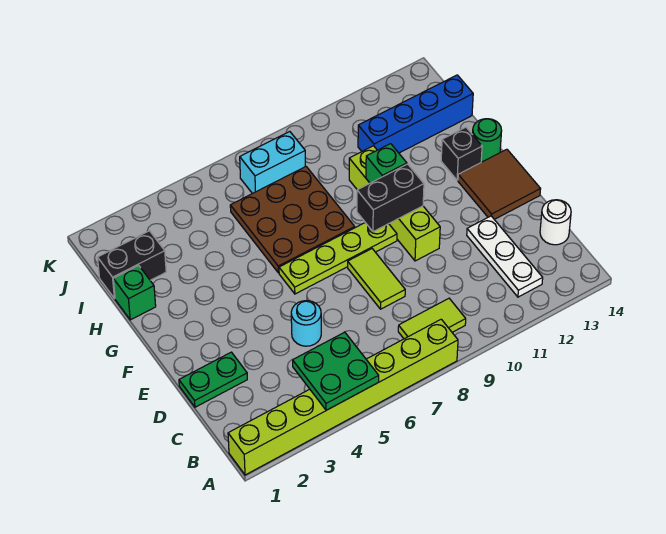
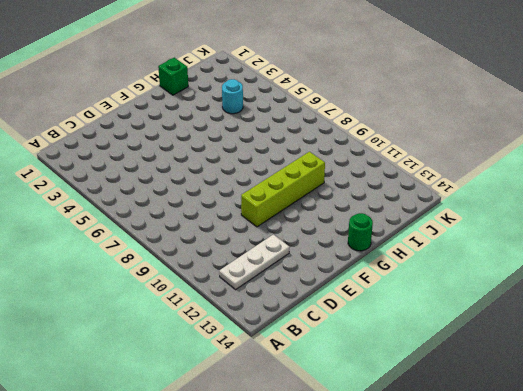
cyan round brick I4 level 1 -> cyan round brick D5 level 1
none -> lime brick A1:A8 level 1
none -> lime tile B8:B9 level 1
none -> white round brick C14 level 1

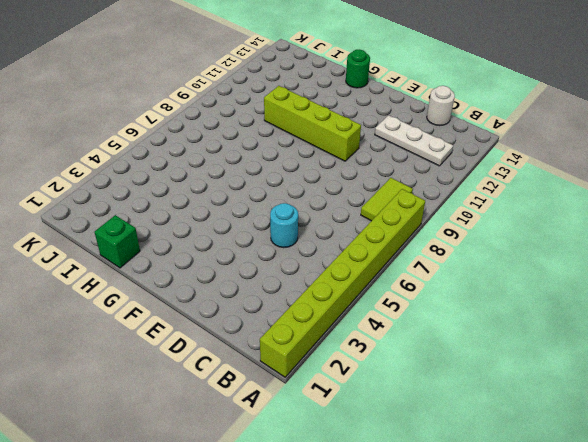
none -> green plate D1:D2 level 1
none -> lime tile D8:E8 level 1
none -> brown tile E13:F14 level 1

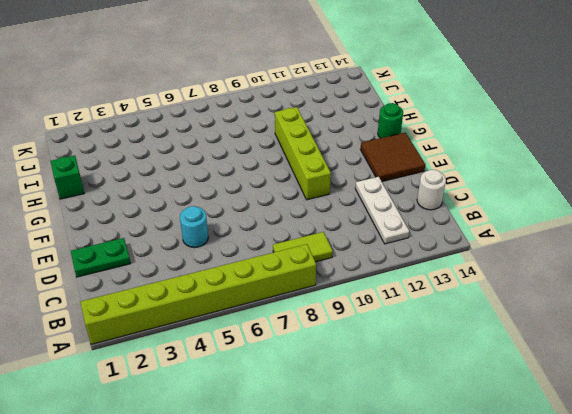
none -> lime tile D8:E8 level 1
none -> lime plate F6:F9 level 1
none -> brown plate G6:I8 level 1

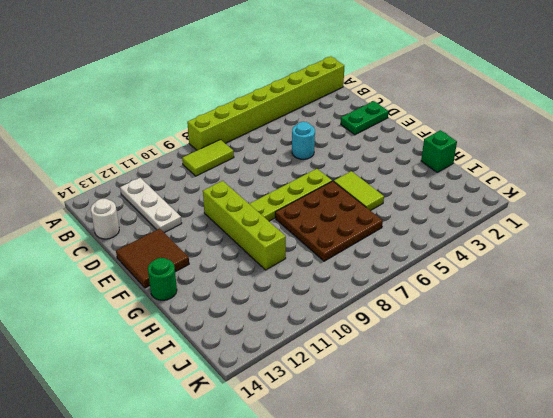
lime tile G5:H5 level 1 -> lime tile D8:E8 level 1
none -> black brick G13 level 1
none -> black brick I1:I2 level 1
none -> blue brick I11:I14 level 1

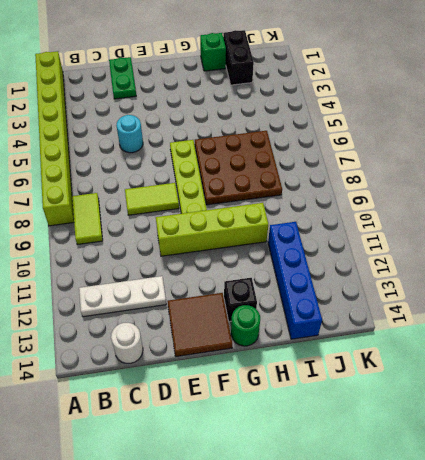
none -> cyan brick J7:J8 level 1
none -> green plate A4:B5 level 2
none -> black brick F9:F10 level 2

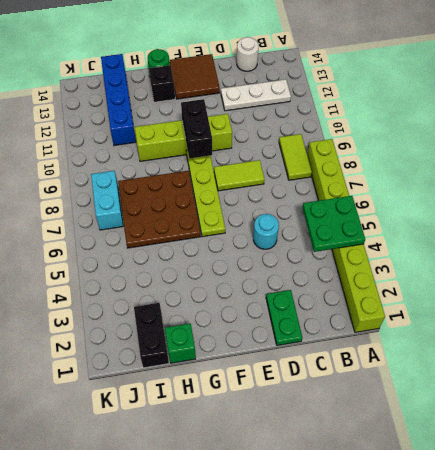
none -> green brick G10 level 2

